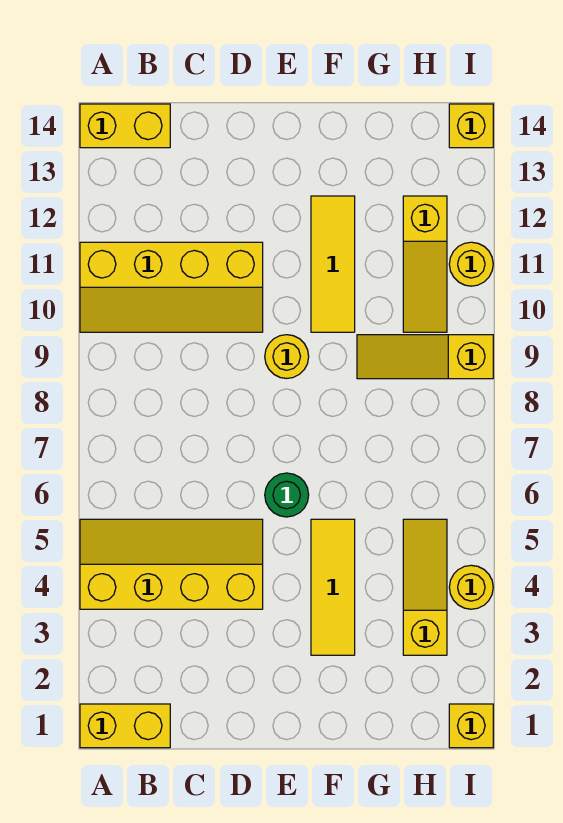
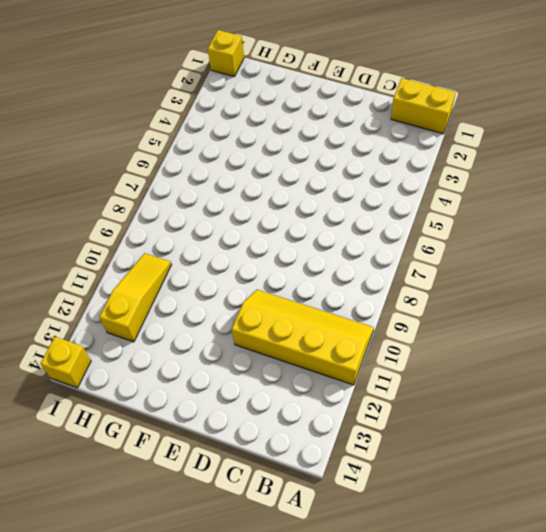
none -> yellow slope A4:D5 level 1 top 4
none -> yellow brick A14:B14 level 1
none -> green round brick E6 level 1

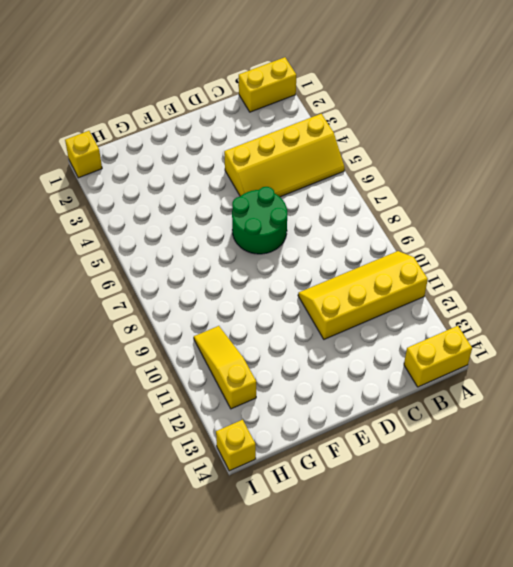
green round brick D6:E7 level 1 -> green round brick E6 level 1
none -> yellow round brick E9 level 1
none -> yellow tile F3:F5 level 1
none -> yellow tile F10:F12 level 1

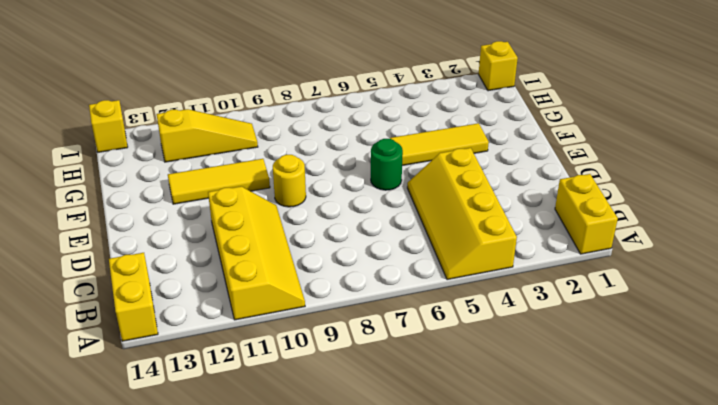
none -> yellow slope G9:I9 level 1 top I
none -> yellow slope H3:H5 level 1 top 3
none -> yellow round brick I4 level 1

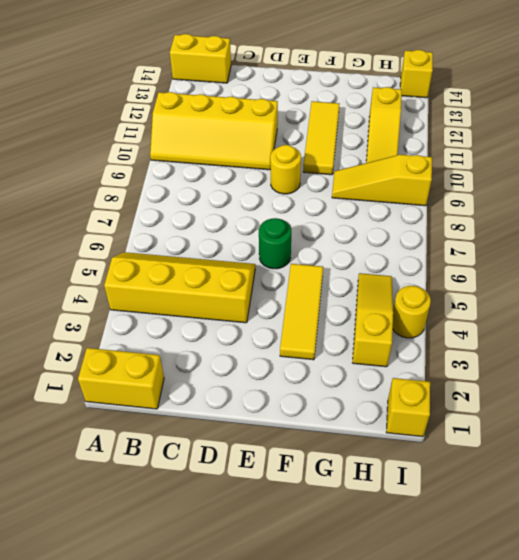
none -> yellow round brick I11 level 1

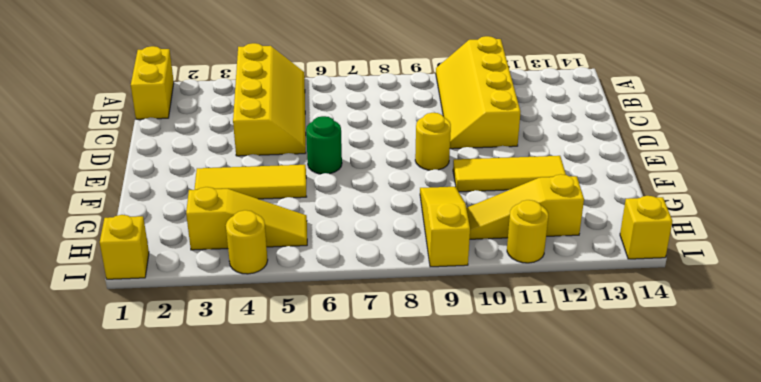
none -> yellow brick A14:B14 level 1

